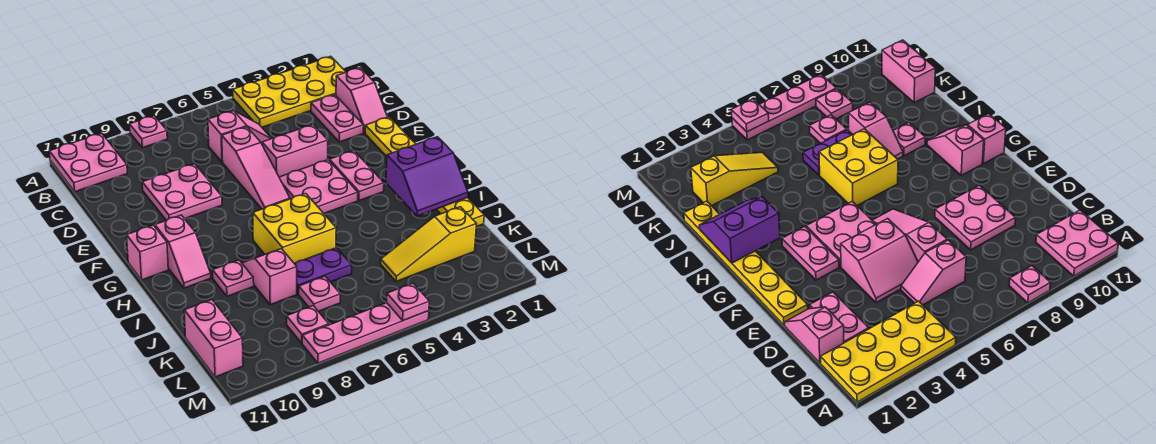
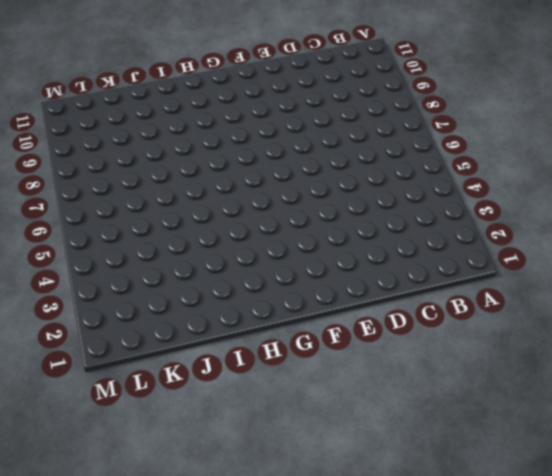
none -> yellow plate A1:B4 level 1
none -> pink plate A8 level 1
none -> pink plate A10:B11 level 1

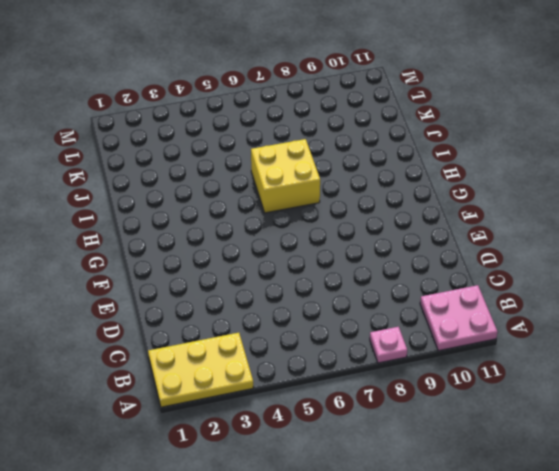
yellow plate A1:B3 level 1 -> yellow plate A1:B4 level 1
none -> pink slope C1:D1 level 1 top C
none -> pink plate C2:D2 level 1
none -> pink slope C5:C6 level 1 top 6

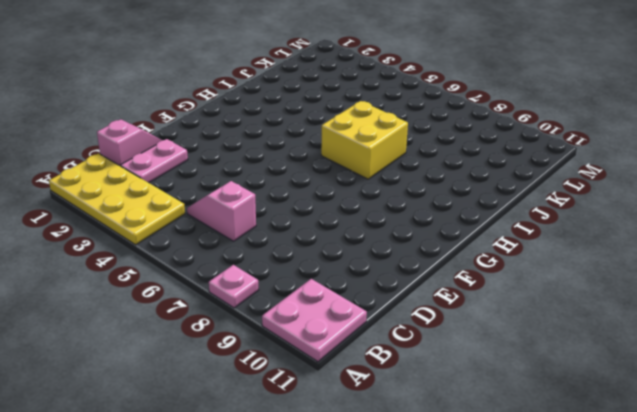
none -> pink slope D4:E5 level 1 top E
none -> pink slope D6:F6 level 1 top D
none -> pink plate D8:E9 level 1

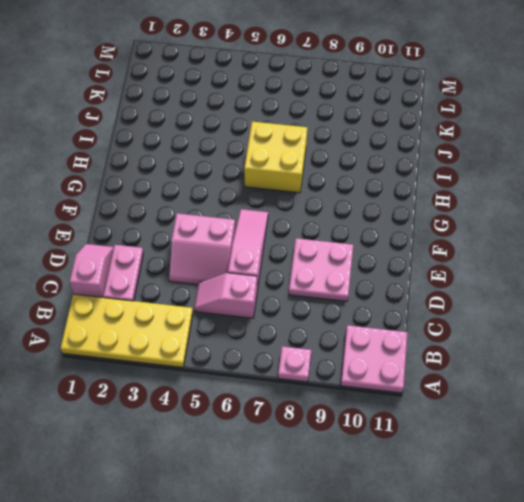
none -> yellow plate E1:J1 level 1
none -> pink plate F3:G3 level 1
none -> pink plate F4:G5 level 1

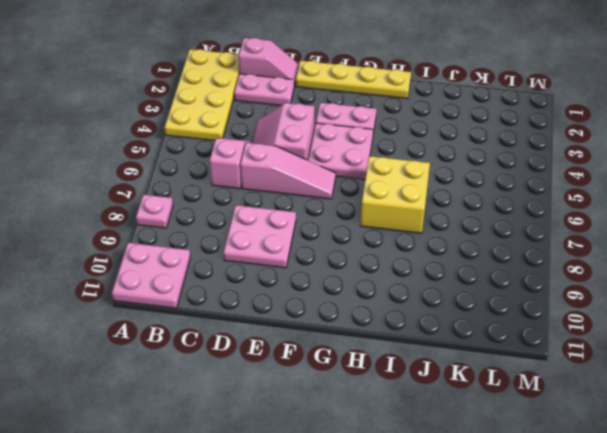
yellow plate E1:H1 level 1 -> yellow plate E1:J1 level 1
none -> pink slope G10:H10 level 1 top G
none -> pink brick G11 level 1
none -> pink slope I8:J8 level 1 top J

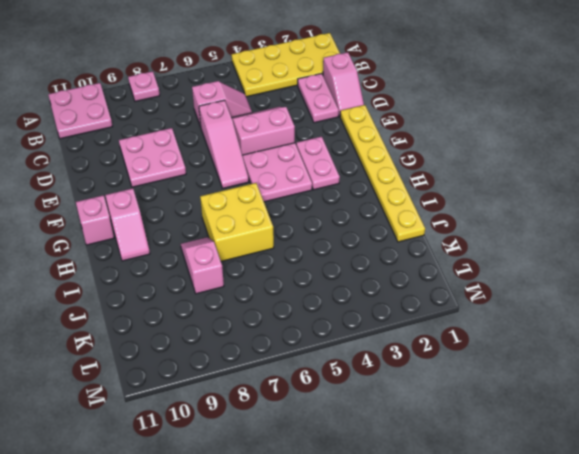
none -> pink plate I9 level 1
none -> purple plate J6:J7 level 1
none -> yellow slope K2:K4 level 1 top 2

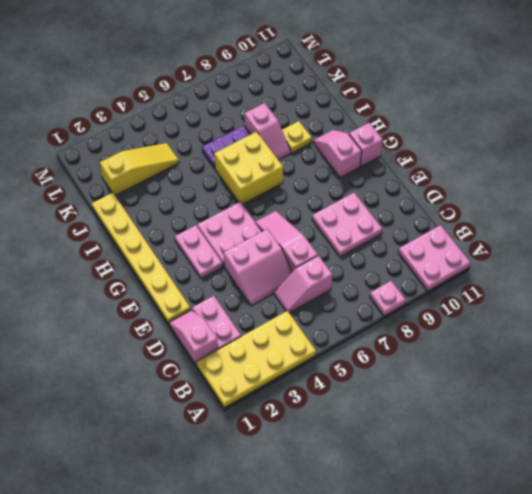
yellow plate I9 level 1 -> pink plate I9 level 1
none -> pink plate K7 level 1
none -> pink brick K11:L11 level 1
none -> pink plate L8 level 1

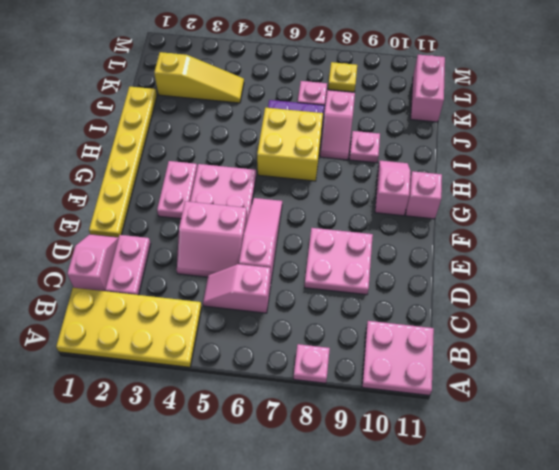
yellow plate L8 level 1 -> pink plate L8 level 1
none -> pink plate M5:M8 level 1
none -> purple slope H1:I2 level 2 top H
none -> pink plate M5 level 2

